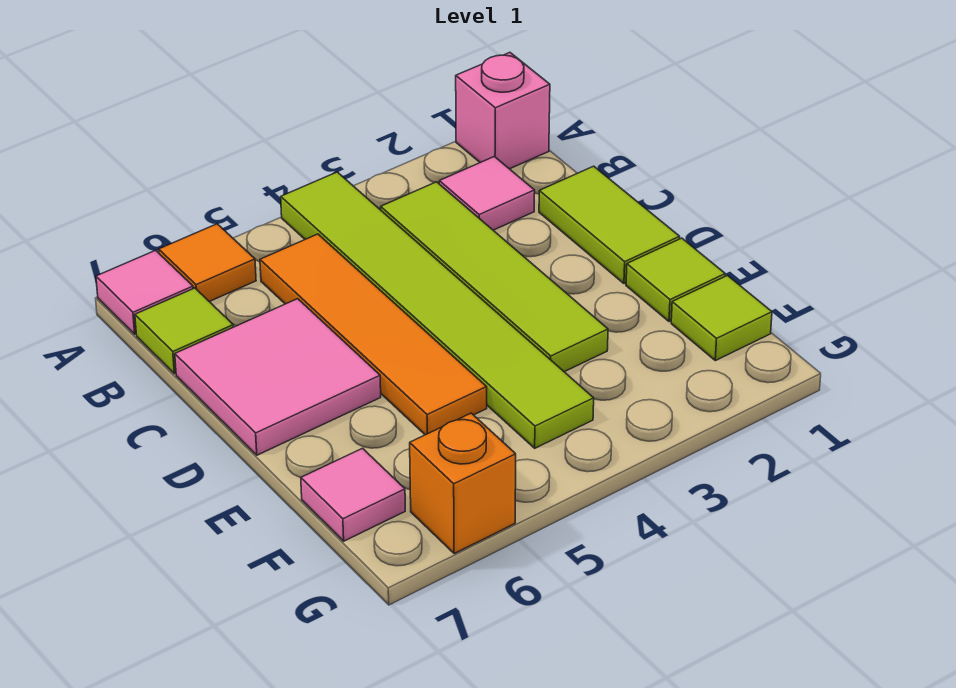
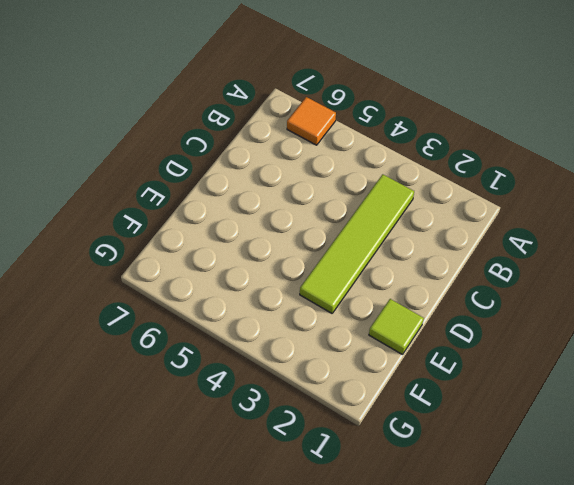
none -> pink brick A1 level 1
none -> lime tile A4:F4 level 1
none -> pink tile A7 level 1

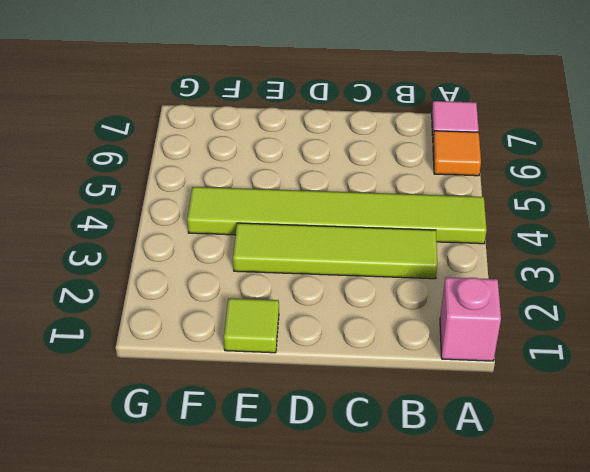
none -> pink tile B2 level 1
none -> orange tile B5:E5 level 1
none -> lime tile B7 level 1

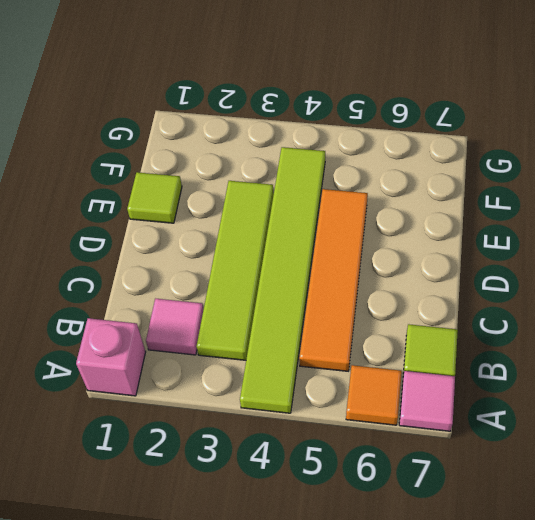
none -> lime tile C1:D1 level 1
none -> pink tile C6:D7 level 1
none -> lime tile F1 level 1

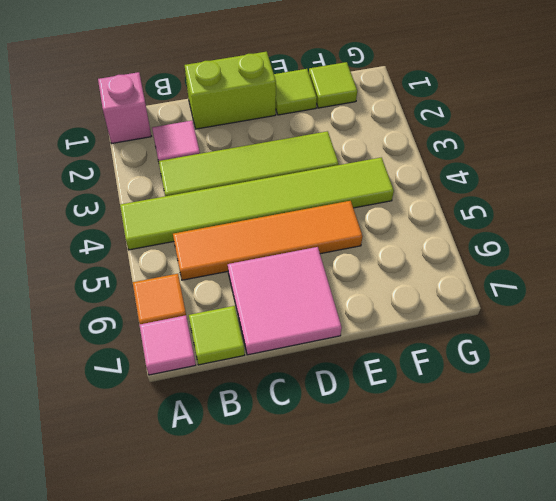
lime brick C1:D1 level 1 -> lime tile C1:D1 level 1
none -> pink tile F7 level 1
none -> orange brick G6 level 1

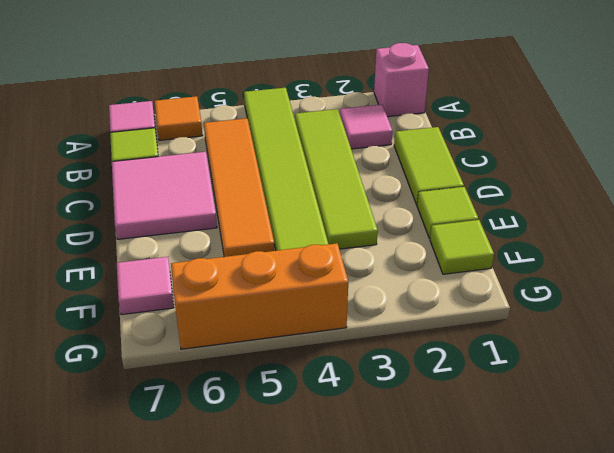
orange brick G4:G6 level 1 -> orange brick G6 level 1

